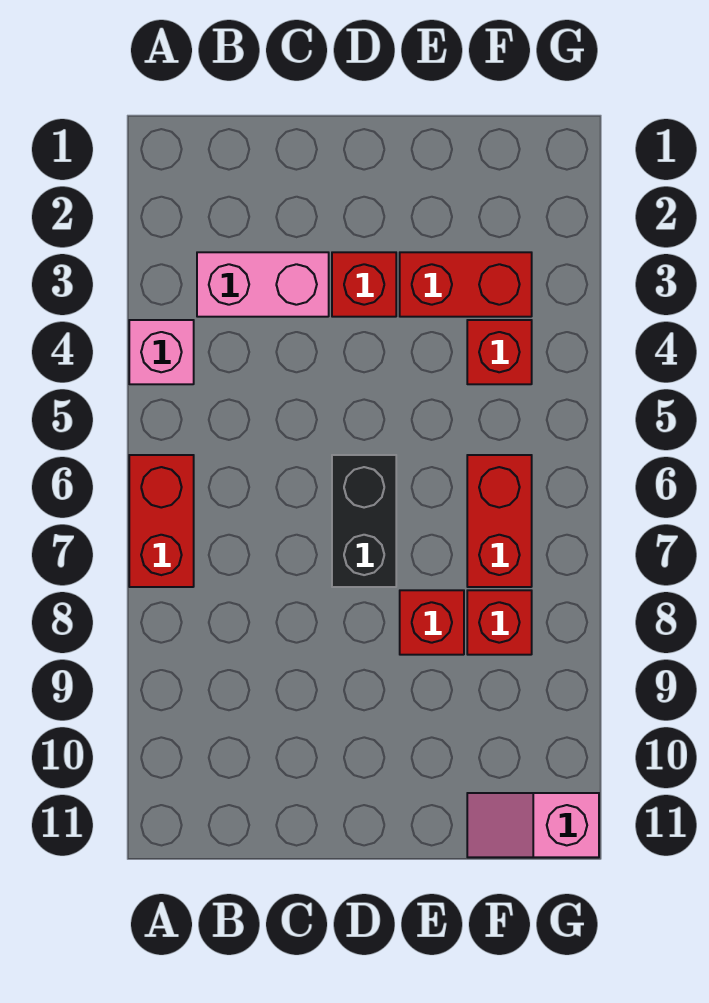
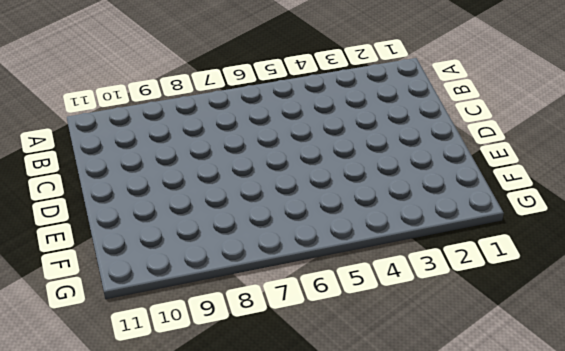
none -> pink brick A4 level 1
none -> red brick A6:A7 level 1

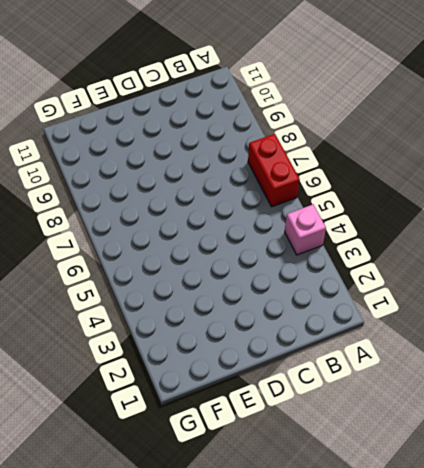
none -> pink brick B3:C3 level 1
none -> red brick D3 level 1

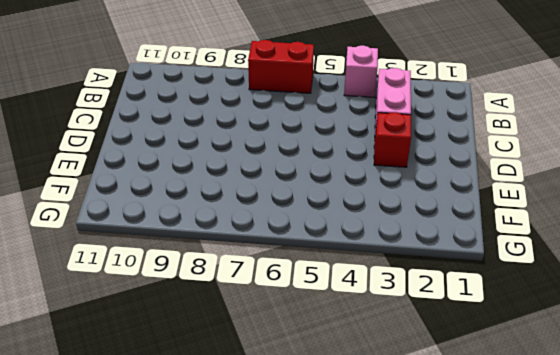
none -> black brick D6:D7 level 1
none -> red brick E3:F3 level 1

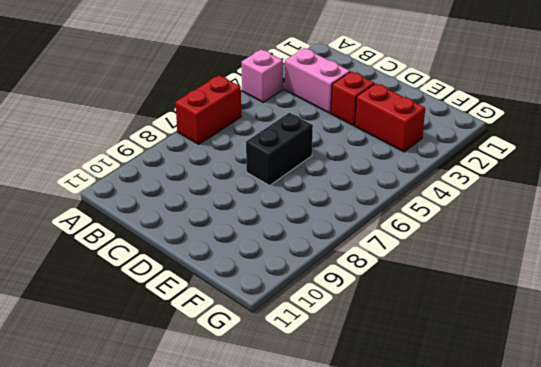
none -> red brick E8 level 1
none -> red brick F4 level 1

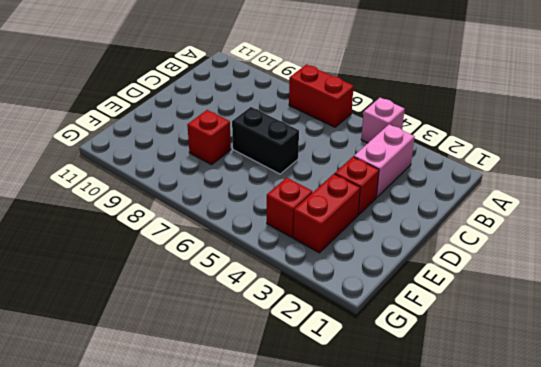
none -> red brick F6:F7 level 1
none -> red brick F8 level 1

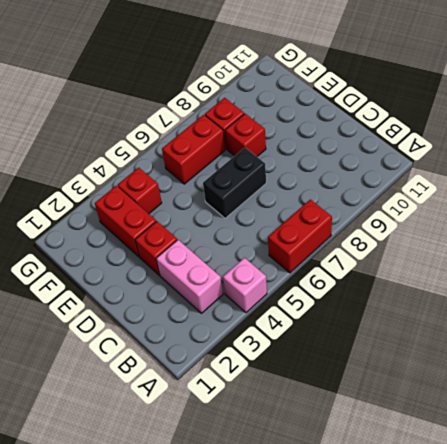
none -> pink slope F11:G11 level 1 top G

